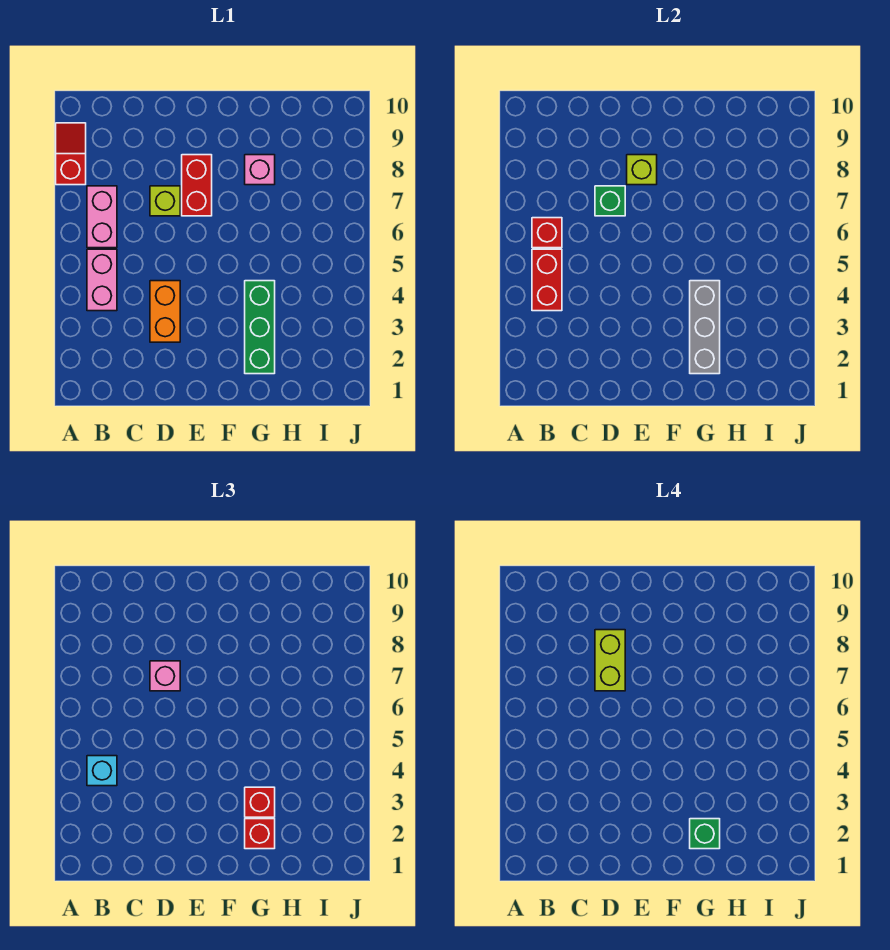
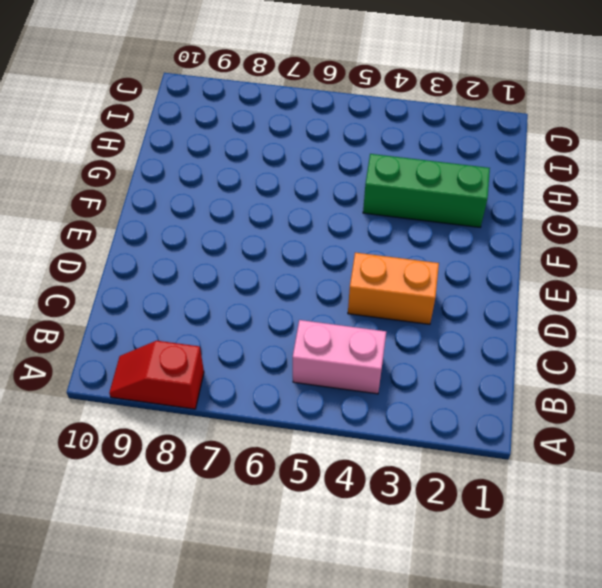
none -> pink brick B6:B7 level 1
none -> lime brick D7 level 1
none -> red brick E7:E8 level 1

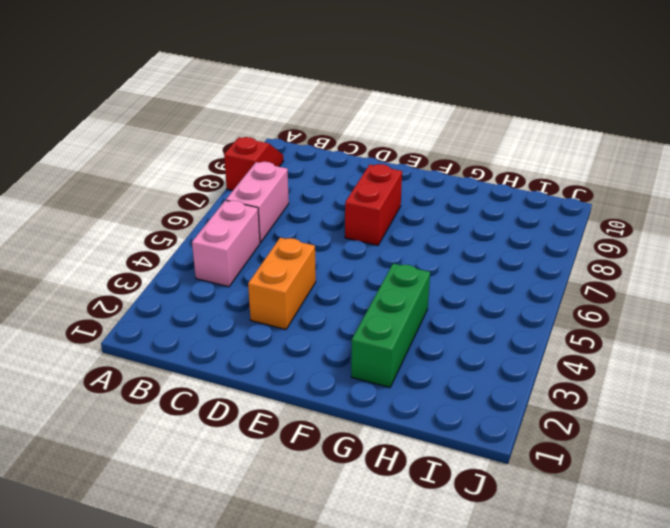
none -> lime brick D7 level 1
none -> pink brick G8 level 1
none -> red brick B4:B5 level 2

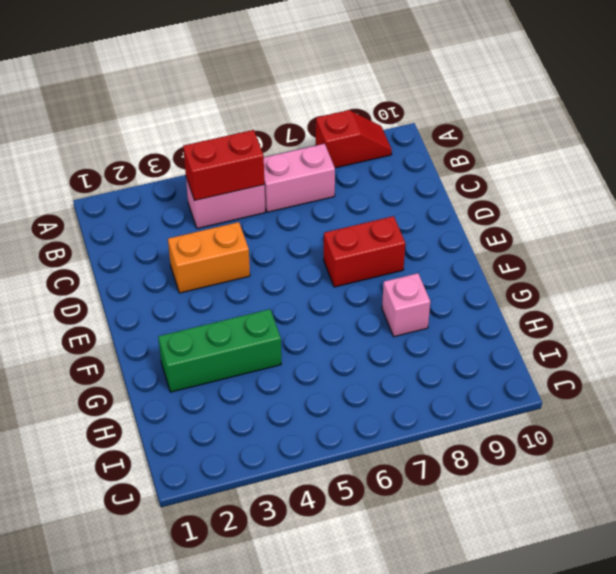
none -> lime brick D7 level 1
none -> red brick B6 level 2
none -> green brick D7 level 2

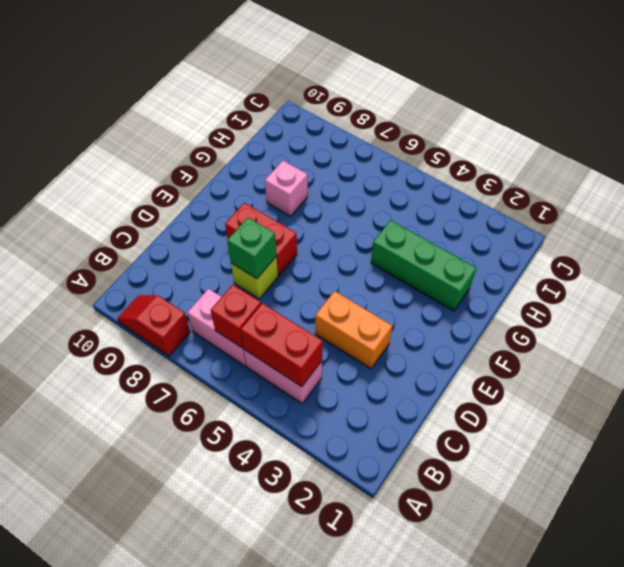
none -> lime brick E8 level 2
none -> grey brick G2:G4 level 2
none -> cyan brick B4 level 3

